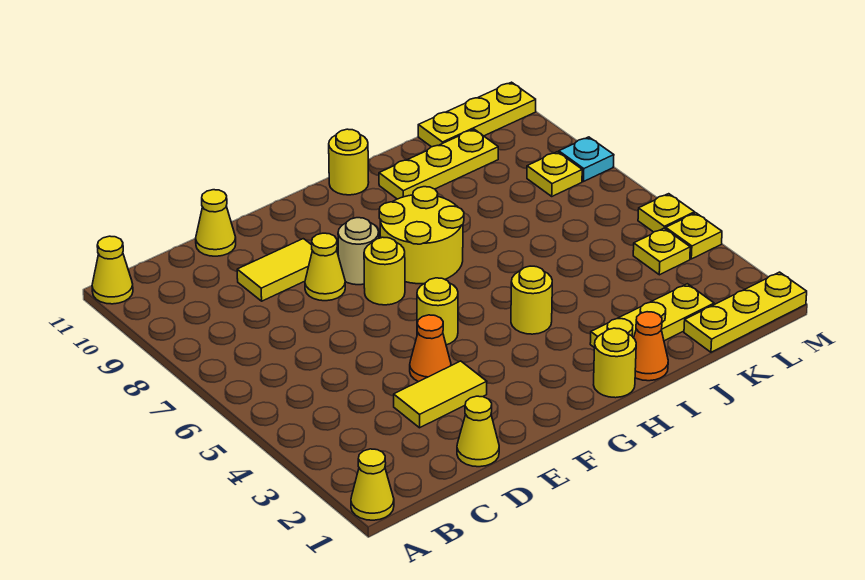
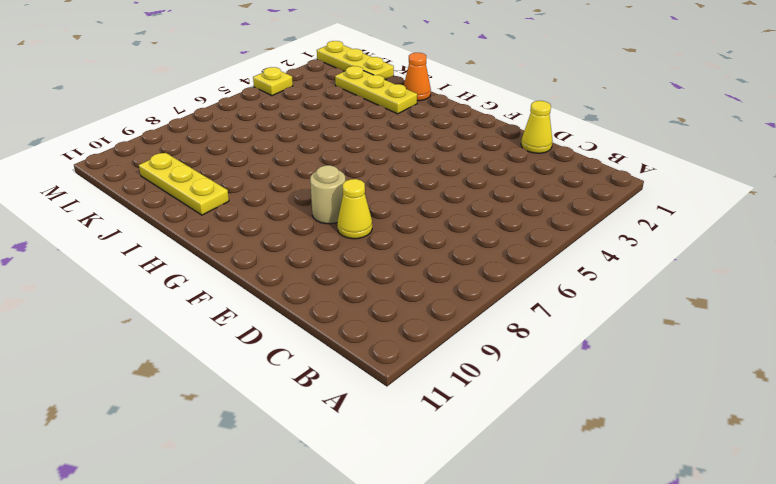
none -> yellow cone A1 level 1
none -> yellow cone A11 level 1
none -> yellow tile D3:E3 level 1

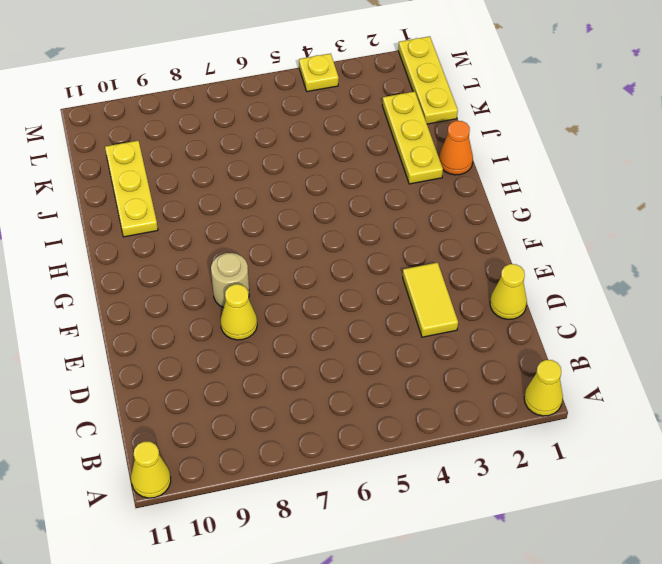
none -> yellow tile D9:E9 level 1
none -> yellow cone D11 level 1
none -> orange cone E4 level 1

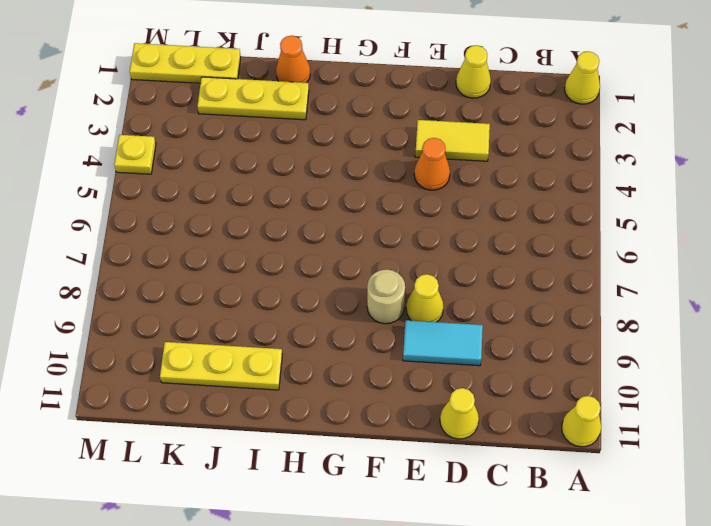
cyan tile D9:E9 level 1 -> yellow tile D9:E9 level 1
none -> yellow round brick F5 level 1
none -> yellow round brick F7 level 1
none -> yellow round brick G7:H8 level 1

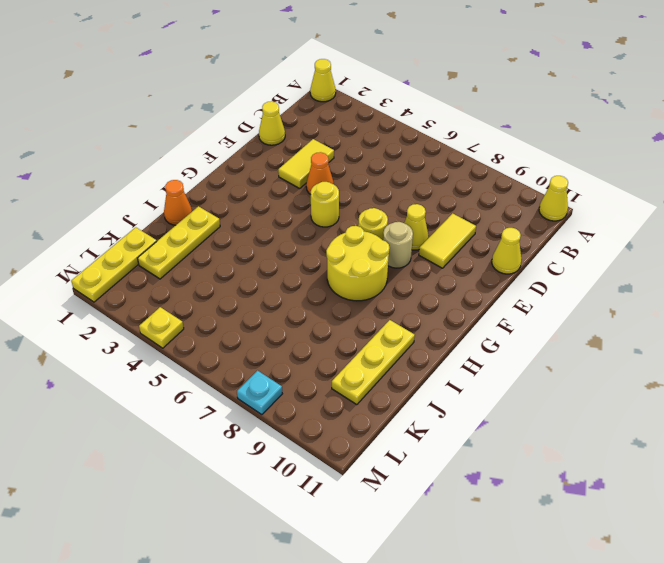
none -> yellow round brick H1 level 1
none -> yellow round brick H4 level 1
none -> yellow round brick H11 level 1

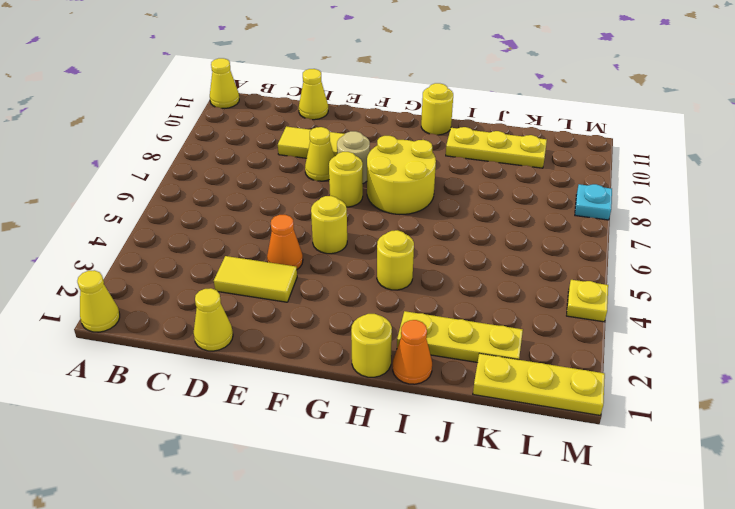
none -> yellow plate K11:M11 level 1
none -> yellow plate L4 level 1
none -> yellow plate L8 level 1

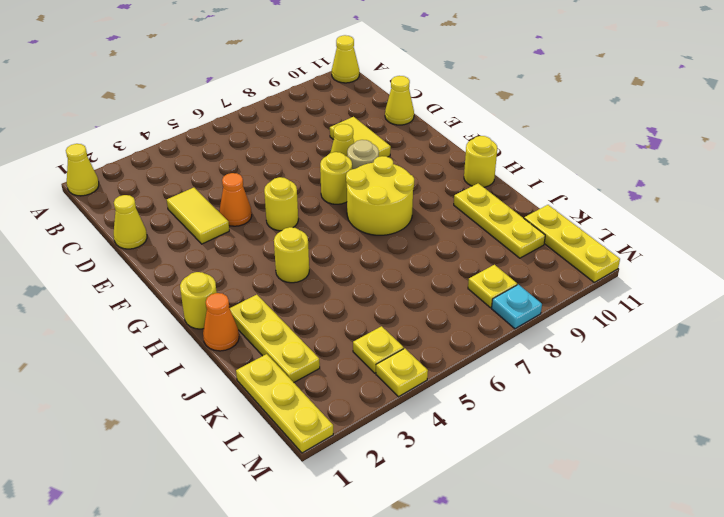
none -> yellow plate M5 level 1

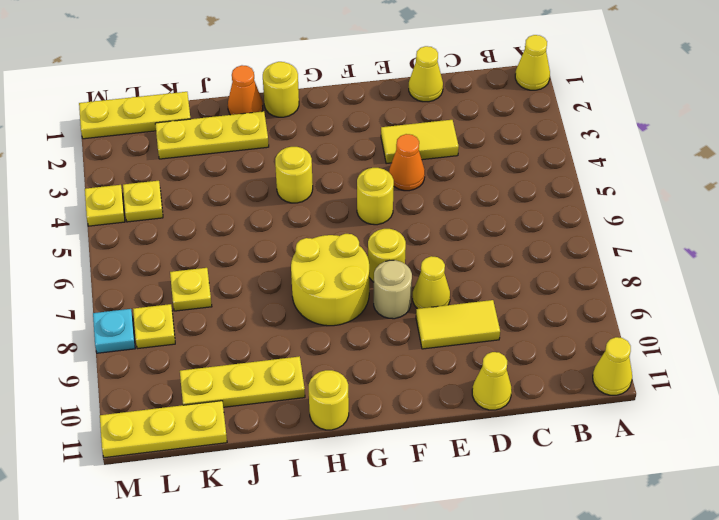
yellow plate K7 level 1 -> yellow plate M5 level 1

